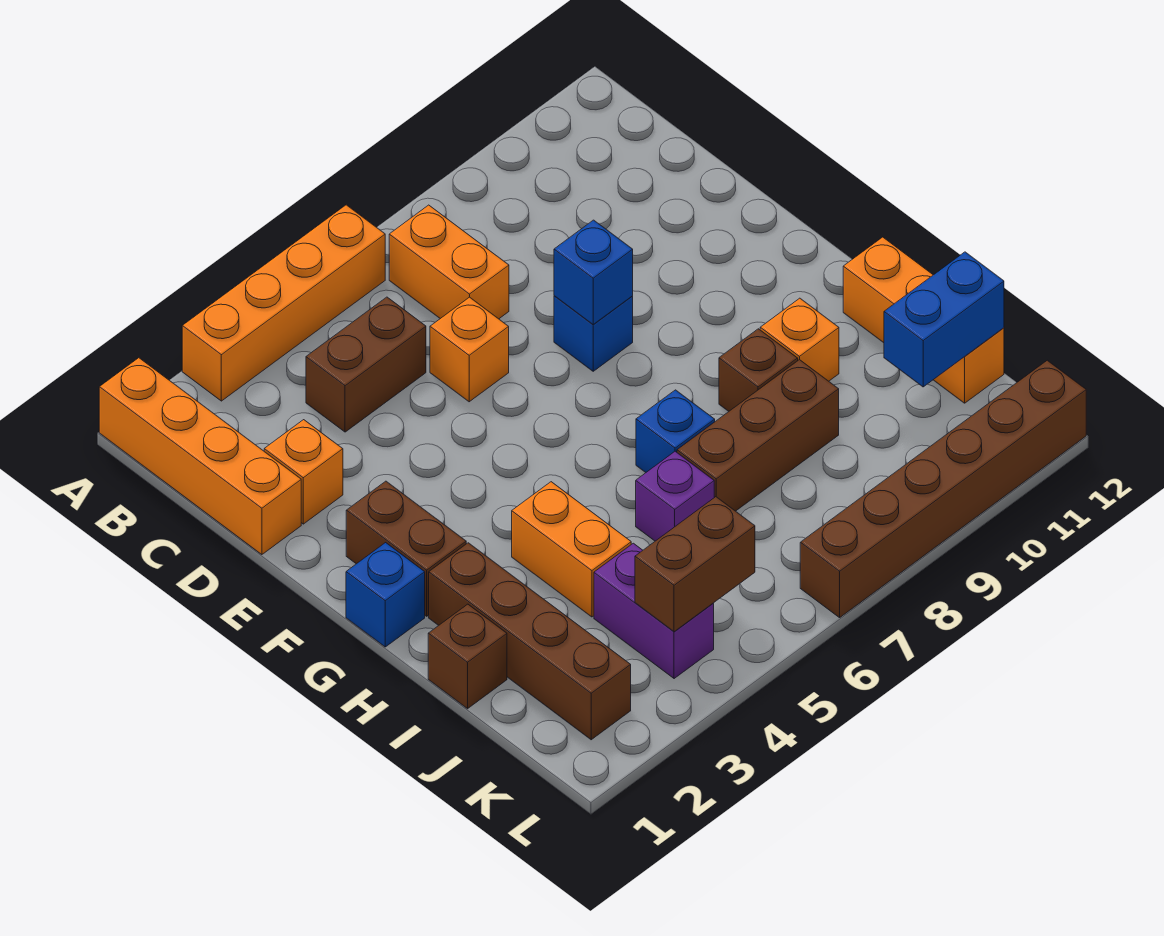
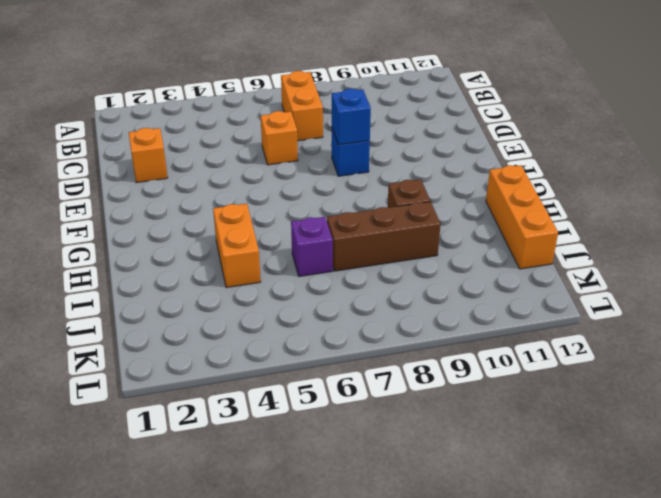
none -> orange brick A1:D1 level 1
none -> orange brick A3:A6 level 1
none -> brown brick C4:C5 level 1

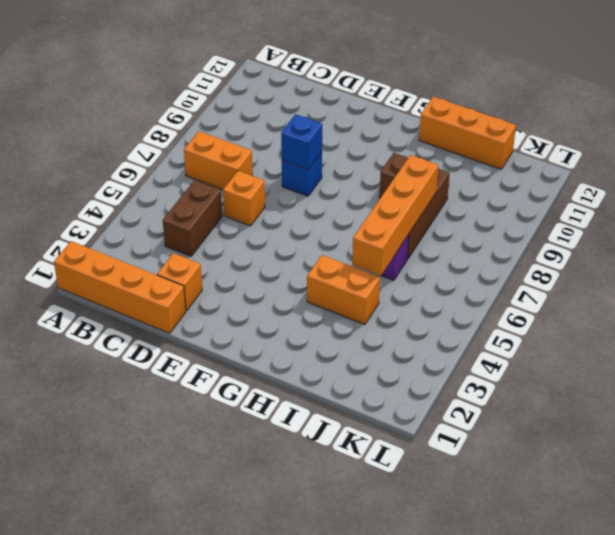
orange brick I5:I8 level 2 -> orange brick A3:A6 level 1
none -> brown brick F2:G2 level 1
none -> blue brick G1 level 1
none -> brown brick H2:K2 level 1

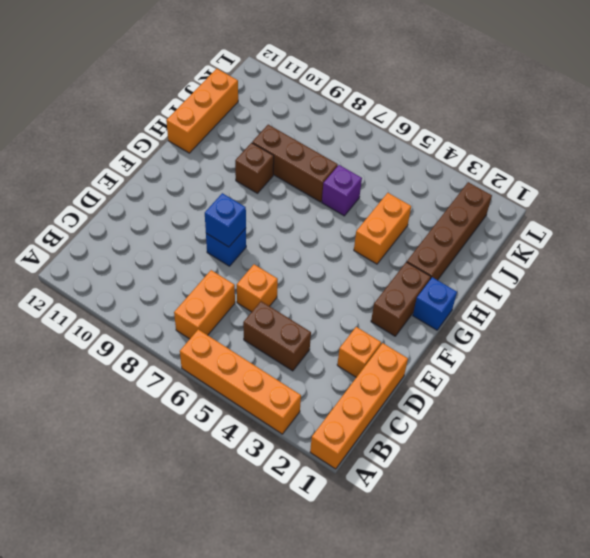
none -> blue brick H7 level 1
none -> orange brick H10 level 1
none -> brown brick I1 level 1

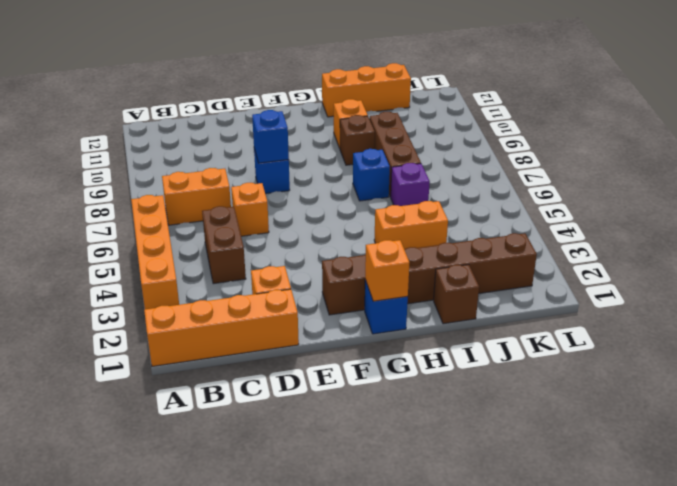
orange brick G1 level 2 -> none
none -> purple brick J4:K4 level 1
none -> brown brick L7:L12 level 1
none -> blue brick J11:J12 level 2

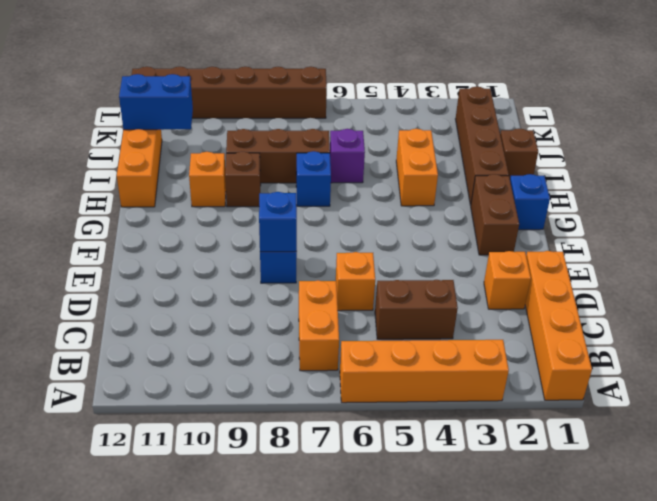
none -> purple brick J4:K4 level 1
none -> brown brick K4:K5 level 2

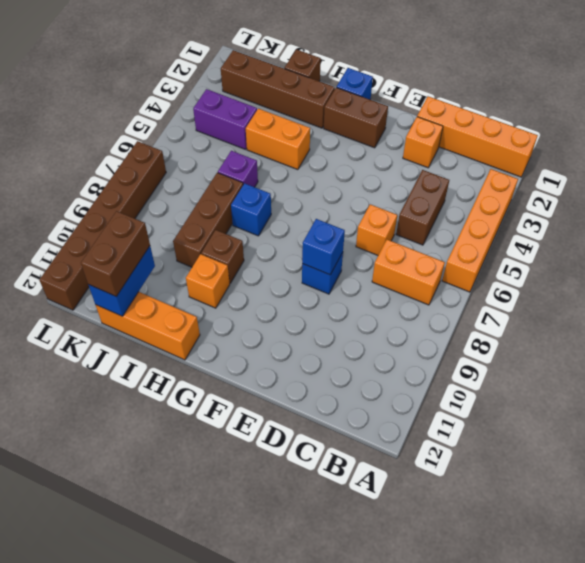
brown brick J11:J12 level 3 -> brown brick K4:K5 level 2

